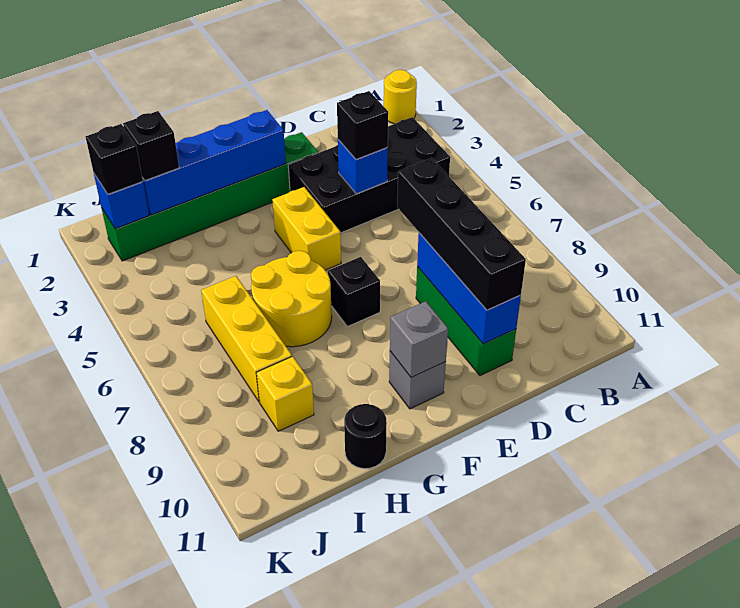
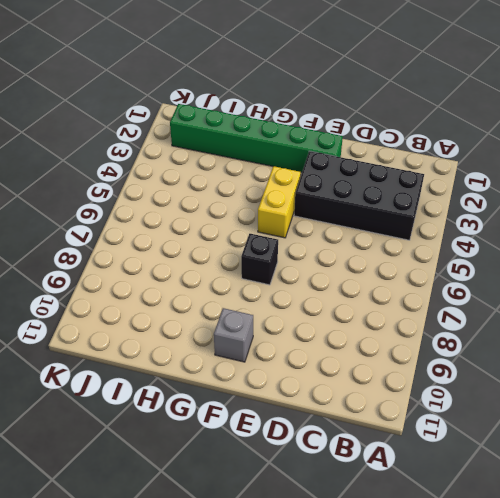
none -> yellow round brick A1 level 1
none -> green brick D8:D10 level 1
none -> yellow round brick G6:H7 level 1

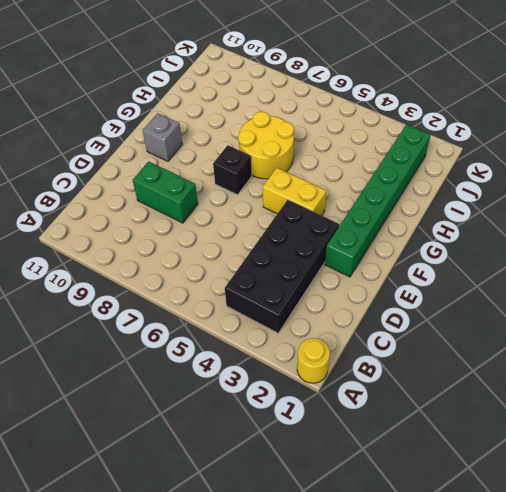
green brick D8:D9 level 1 -> green brick D8:D10 level 1
none -> black round brick H11 level 1
none -> yellow brick I6:I8 level 1
none -> yellow brick I9 level 1

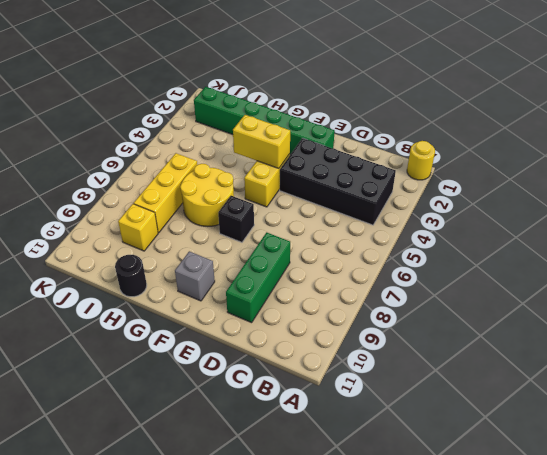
yellow brick F4:G4 level 2 -> none
none -> blue brick D4 level 2
none -> blue brick D8:D10 level 2
none -> blue brick F2:I2 level 2

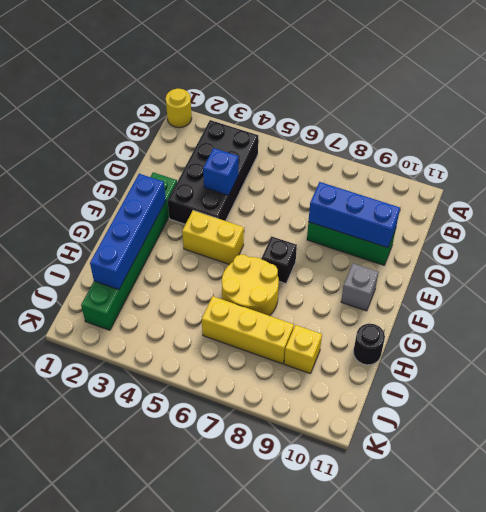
none -> grey brick F10 level 2
none -> blue brick J2 level 2
none -> black brick D4 level 3

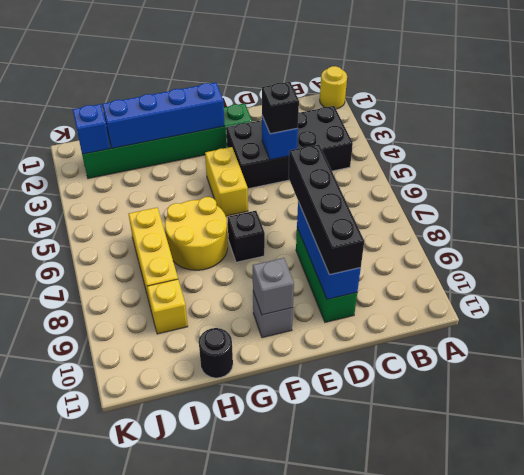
none -> black brick I2 level 3
none -> black brick J2 level 3

